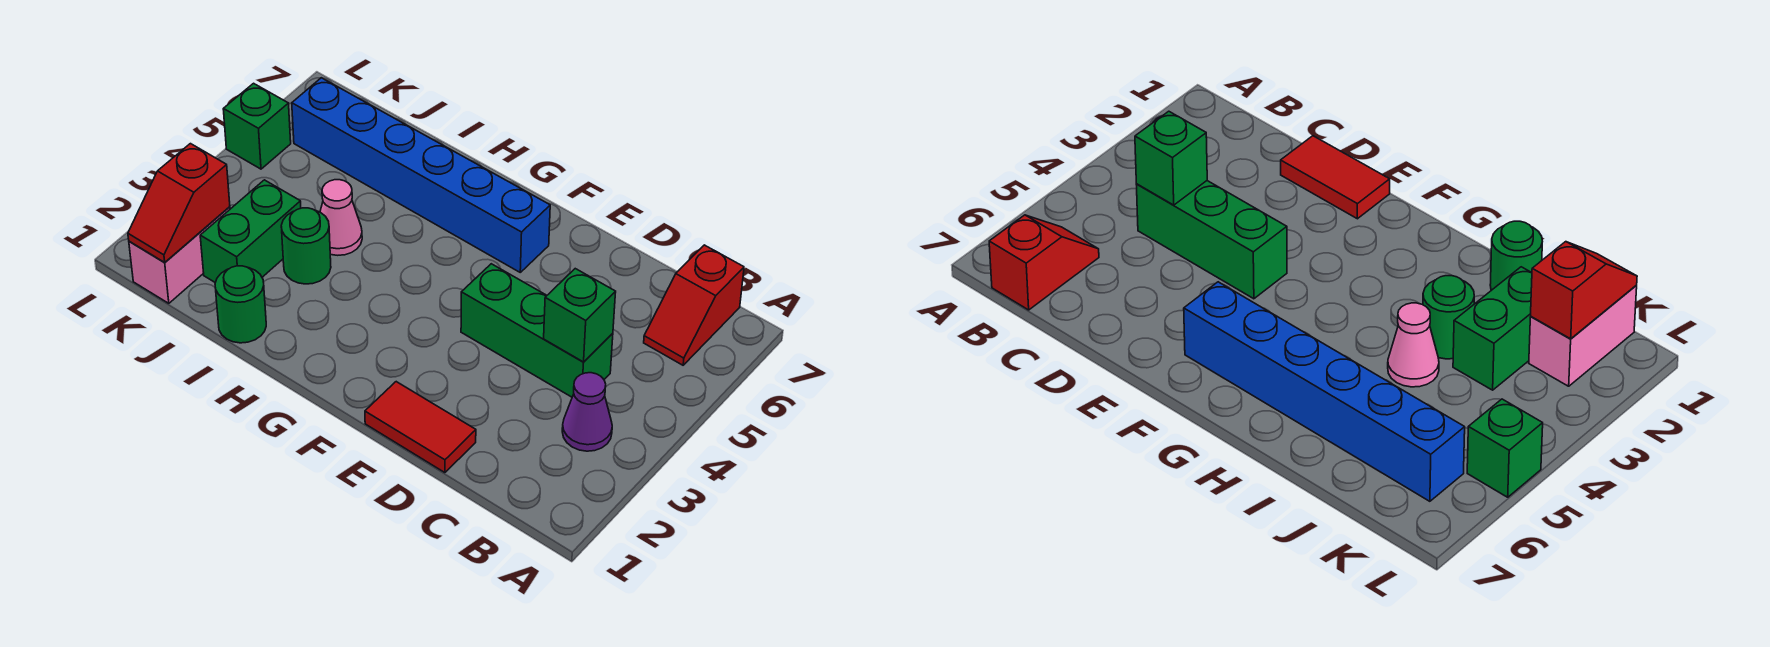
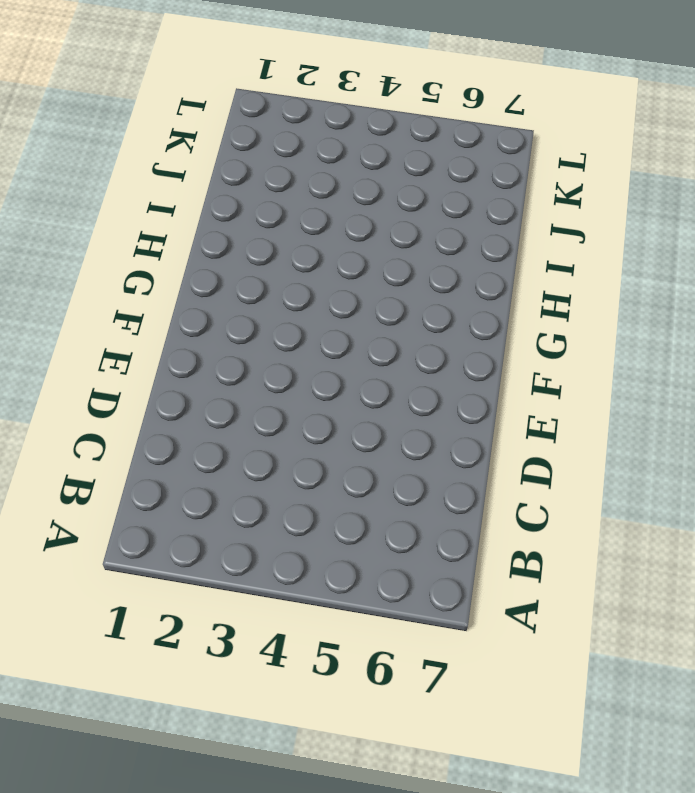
none -> purple cone B3 level 1
none -> red slope B6:B7 level 1 top 7
none -> green brick C4:E4 level 1

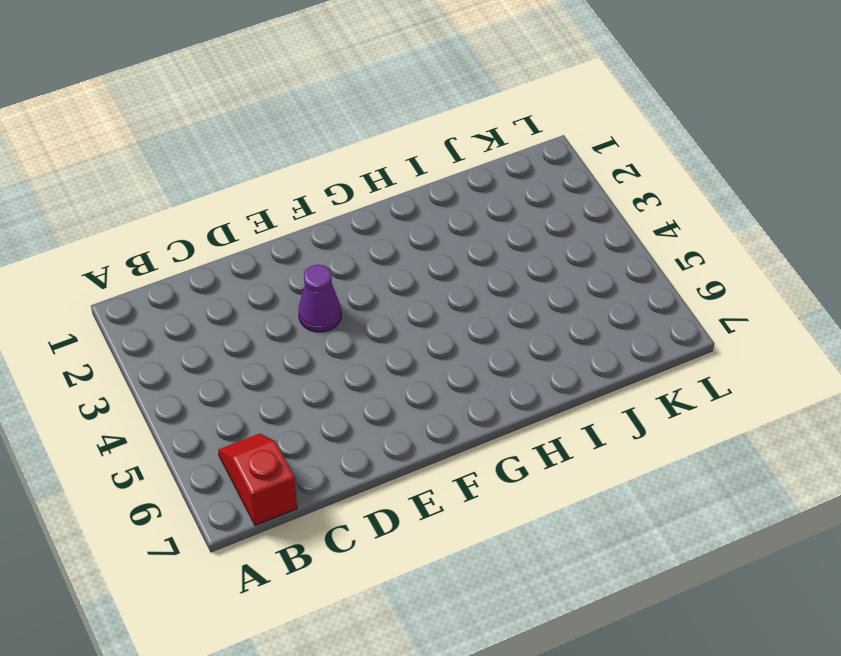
purple cone E3 level 1 -> purple cone B3 level 1
none -> green brick C4:E4 level 1
none -> red tile D1:E1 level 1
none -> blue brick F6:K6 level 1

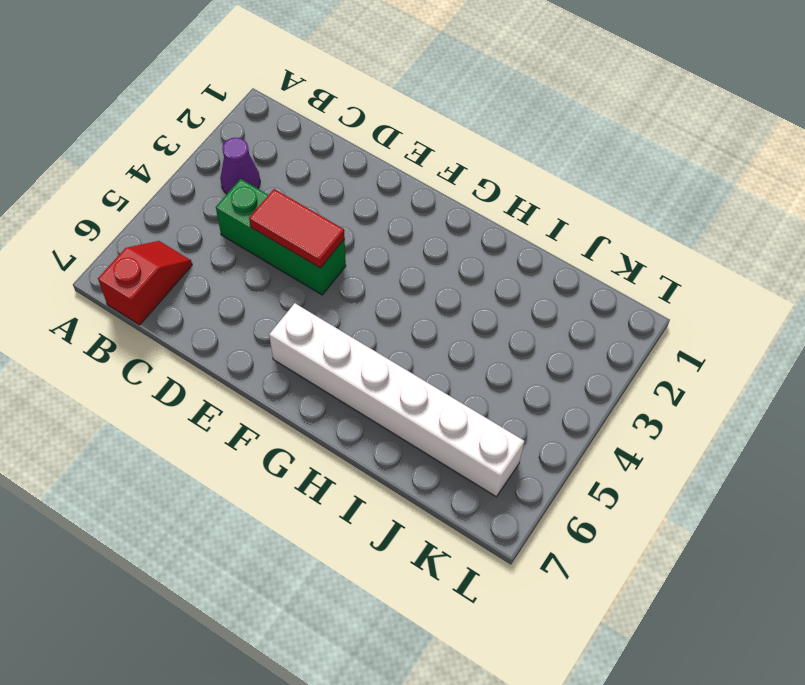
red tile D4:E4 level 2 -> red tile D1:E1 level 1
white brick F6:K6 level 1 -> blue brick F6:K6 level 1
none -> green round brick I1 level 1
none -> green round brick I3 level 1
none -> pink cone I4 level 1

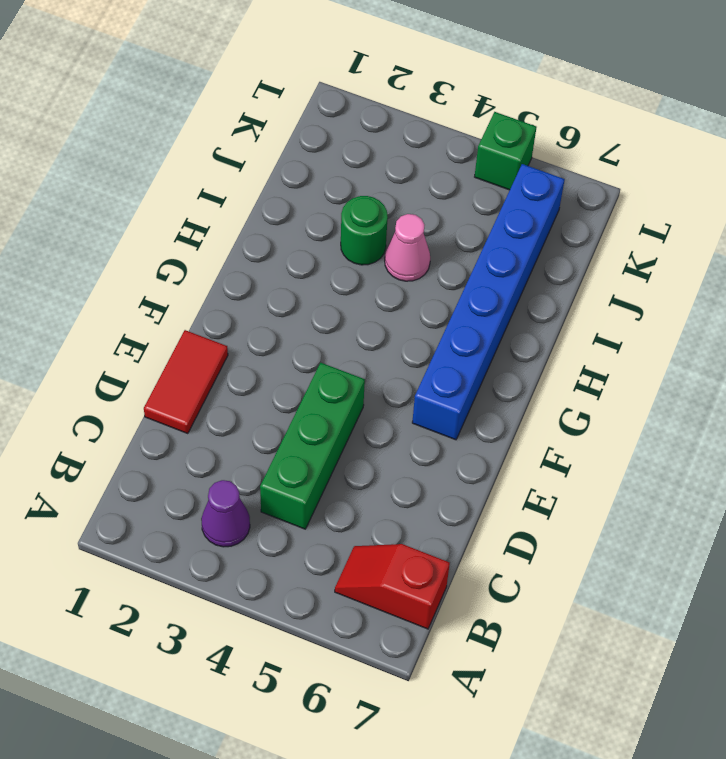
none -> green round brick I1 level 1
none -> green brick J2:J3 level 1
none -> pink brick K1:K2 level 1

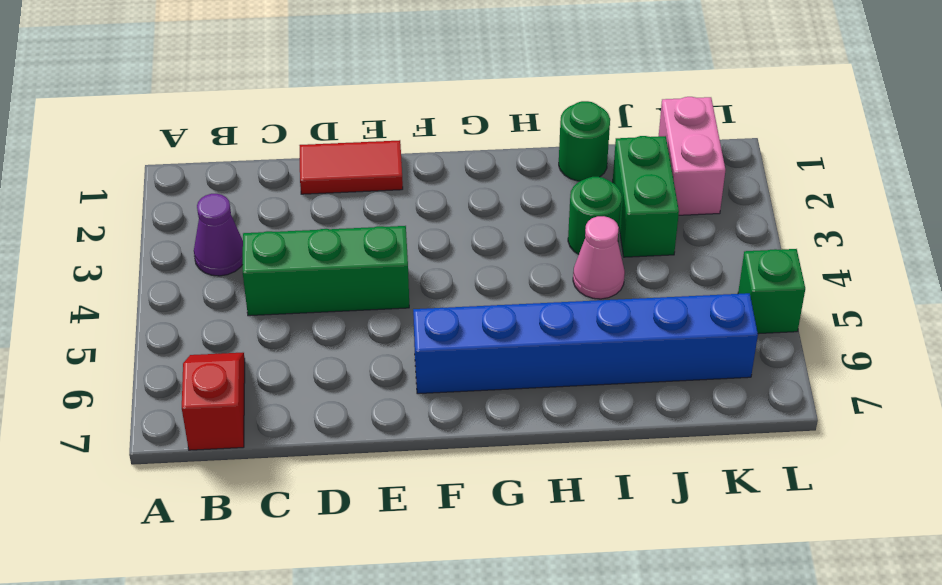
none -> green brick C4 level 2
none -> red slope K1:K2 level 2 top 2

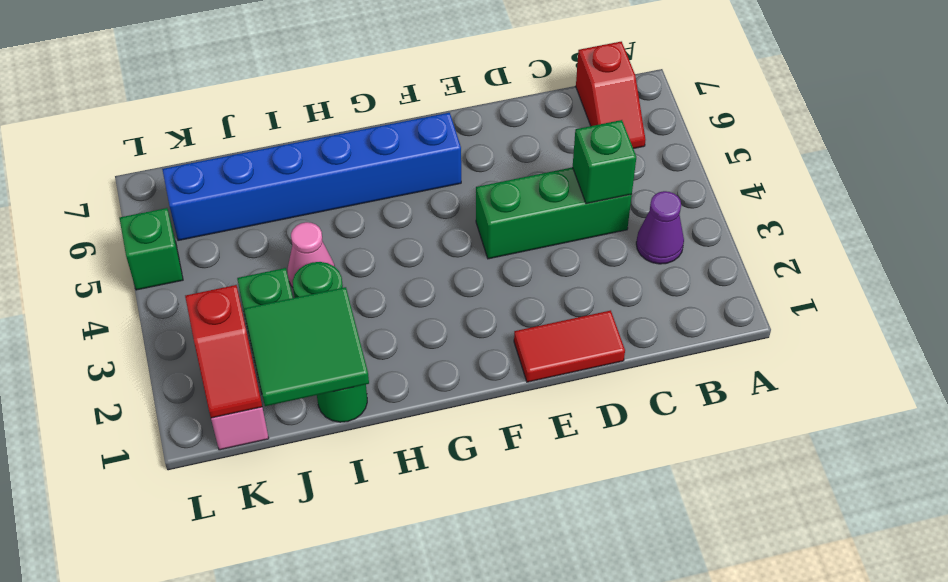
green tile I1:J2 level 2 -> none

